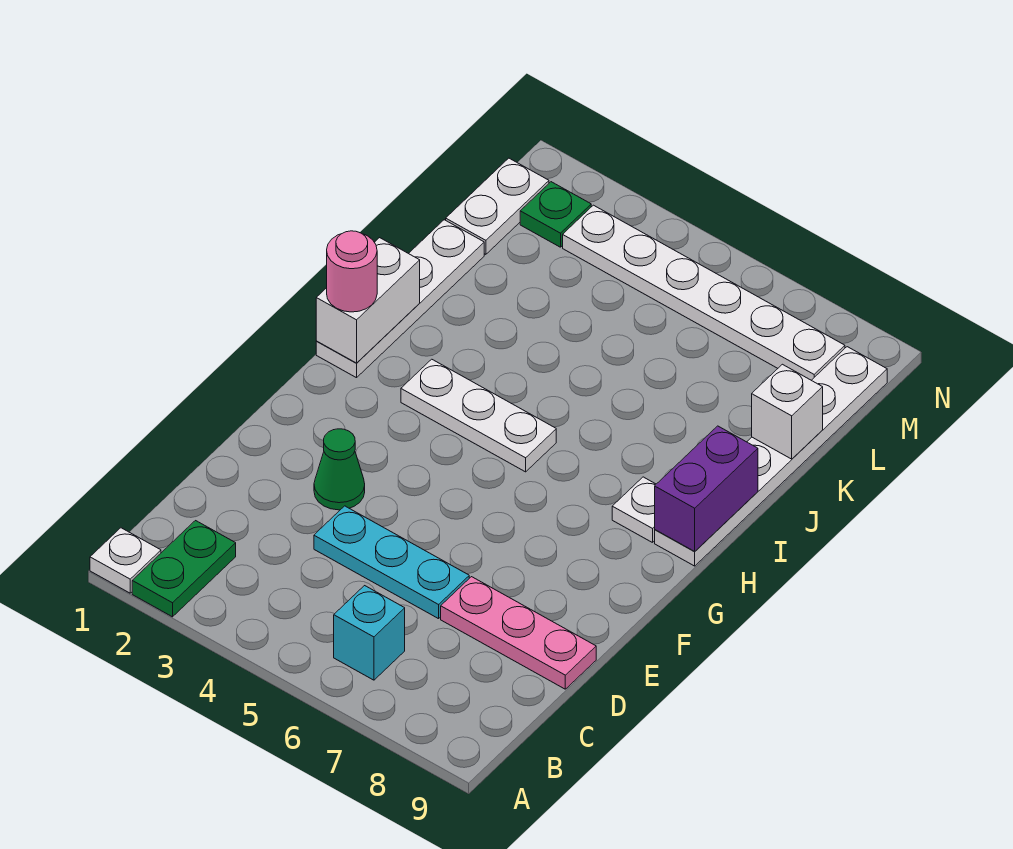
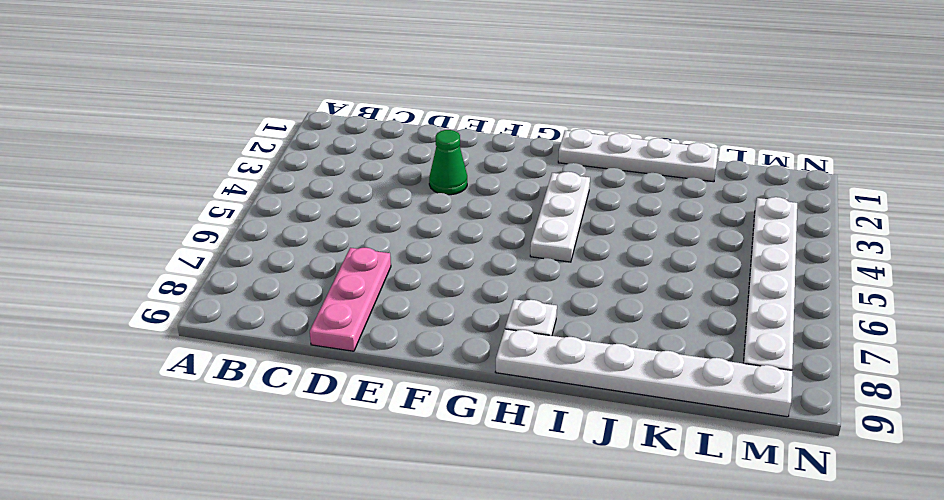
none -> white plate A1 level 1
none -> green plate A2:B2 level 1
none -> cyan brick B6 level 1

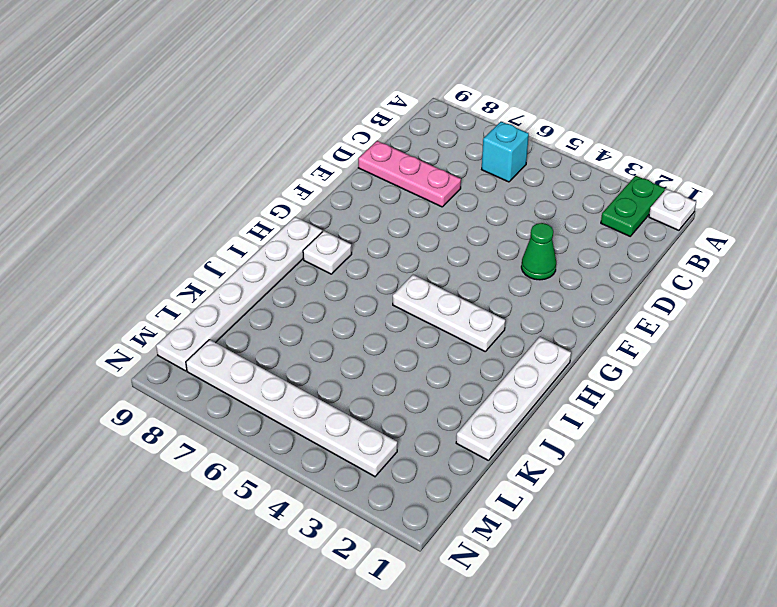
none -> cyan plate D4:D6 level 1
none -> white plate L1:M1 level 1
none -> green plate M2 level 1

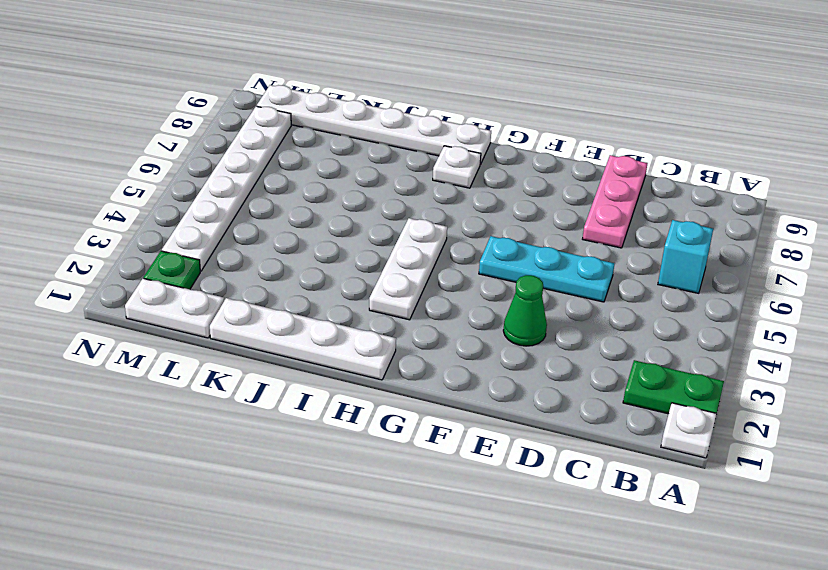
cyan plate D5:F5 level 1 -> cyan plate D4:D6 level 1
none -> white brick H1:I1 level 2
none -> purple brick H9:I9 level 2
none -> white brick K9 level 2

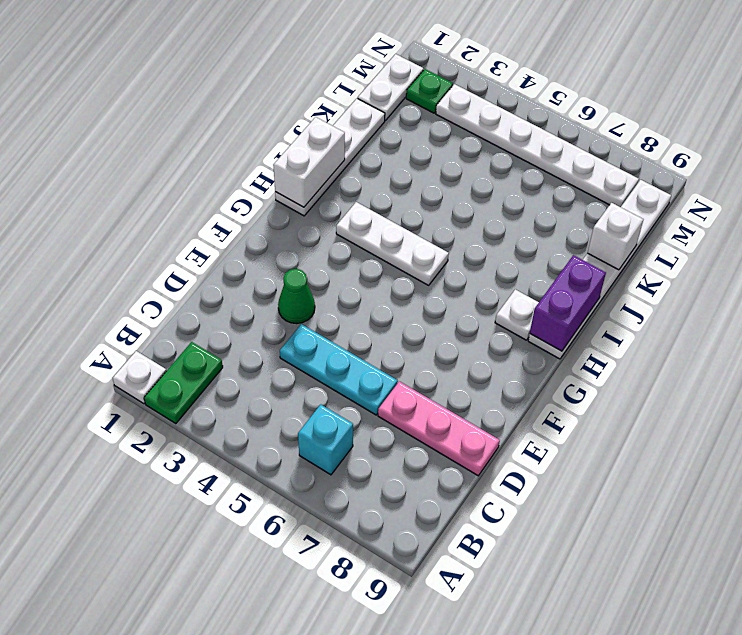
none -> pink round brick H1 level 3

